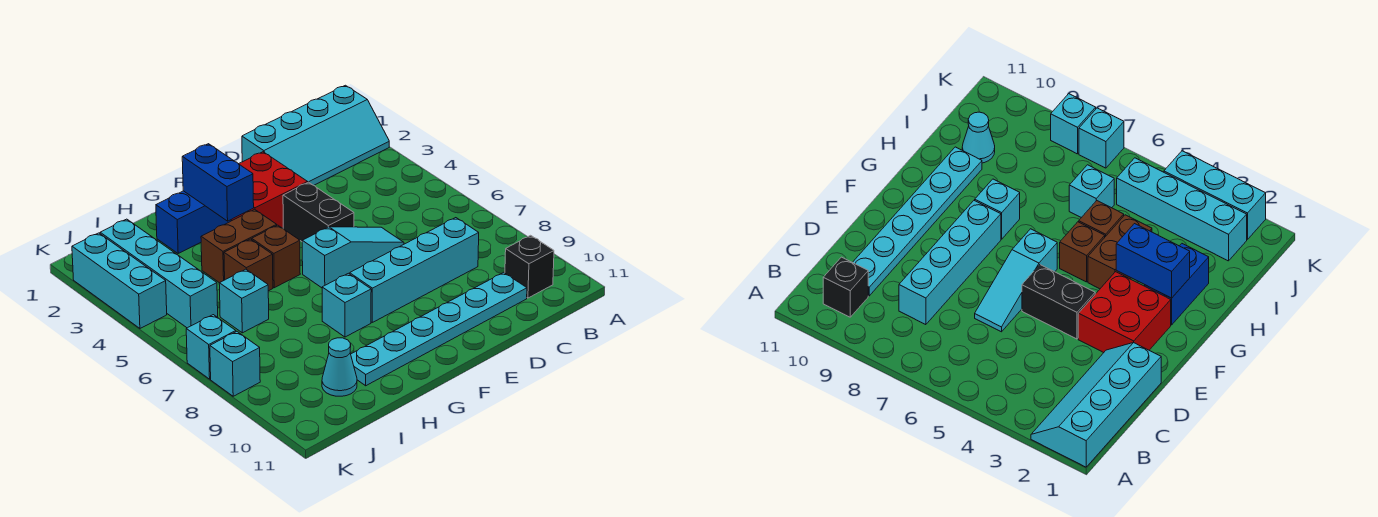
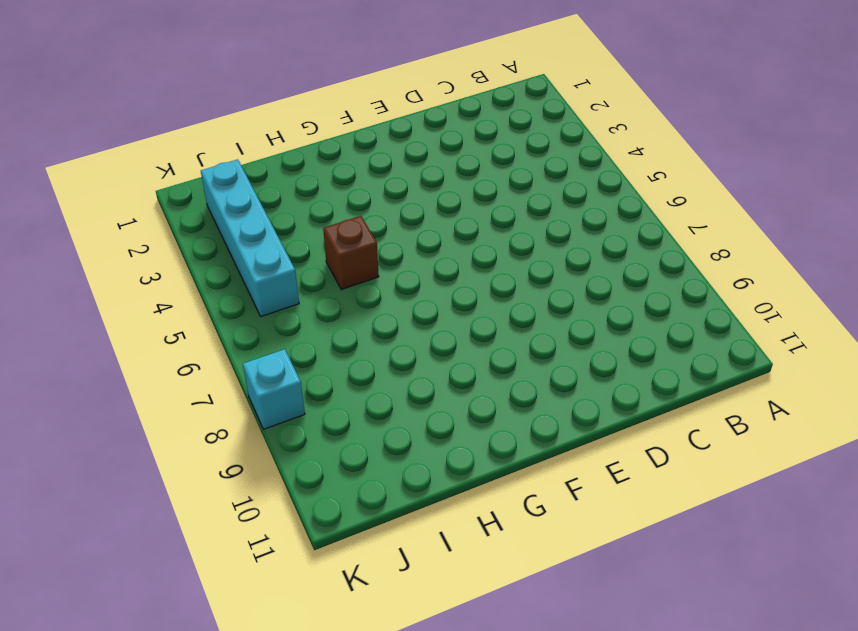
none -> cyan slope A1:D2 level 1 top 1
none -> black brick B10 level 1
none -> cyan brick C8:F8 level 1

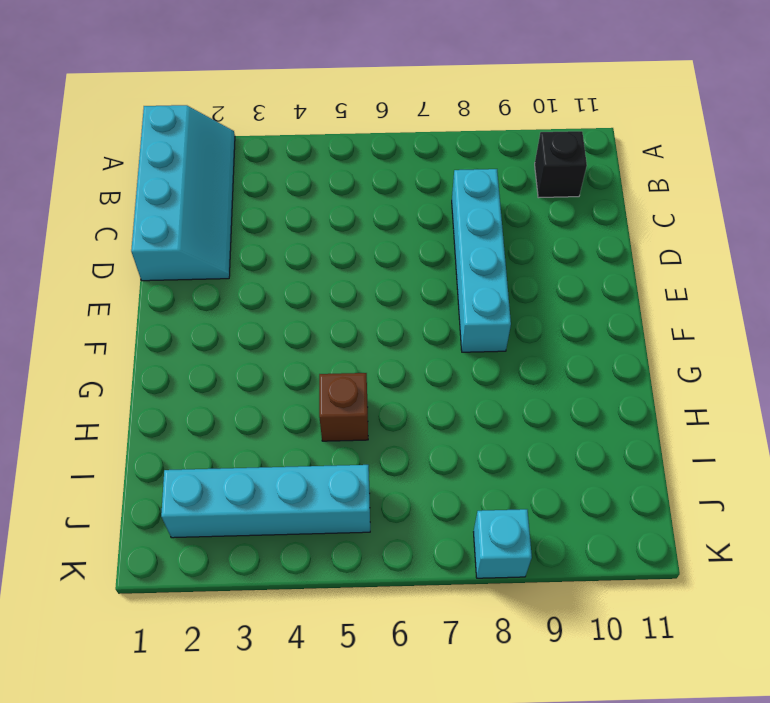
none -> cyan plate C10:H10 level 1
none -> cyan slope D6:F6 level 1 top F
none -> red brick E2:F3 level 1

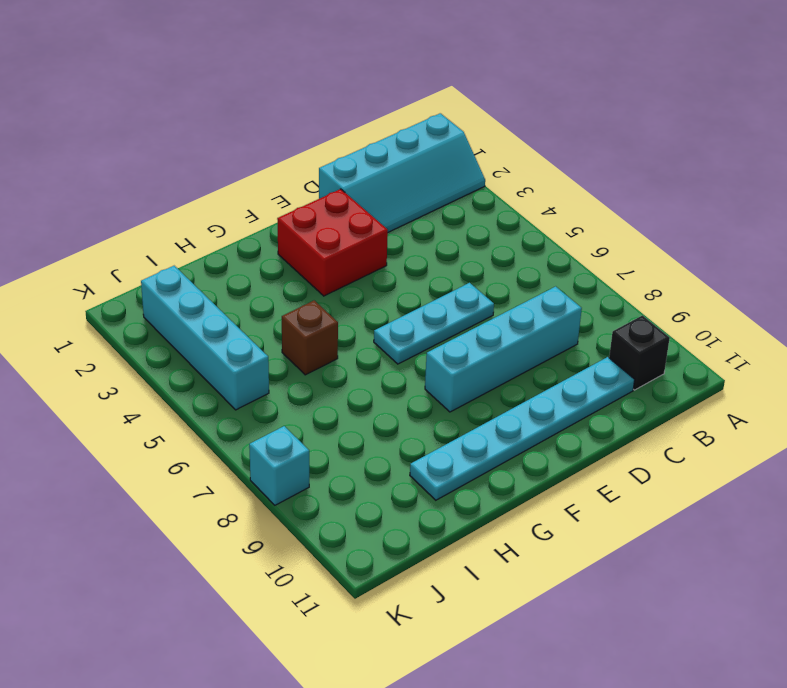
cyan plate D6:F6 level 1 -> cyan slope D6:F6 level 1 top F
none -> black brick E4:E5 level 1
none -> blue brick G2:H2 level 1
none -> brown brick G4:H4 level 1

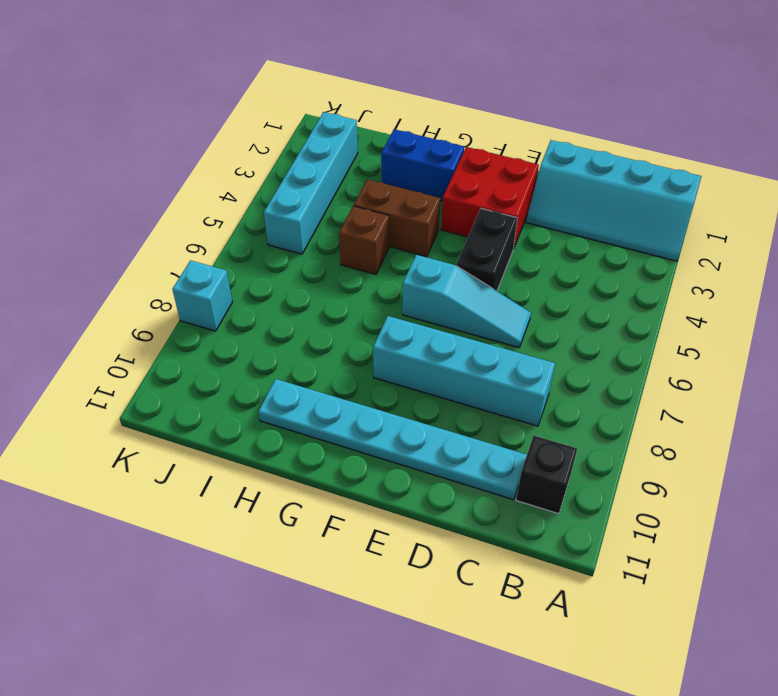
none -> brown brick G5 level 1
none -> cyan brick G8 level 1
none -> cyan brick I6 level 1

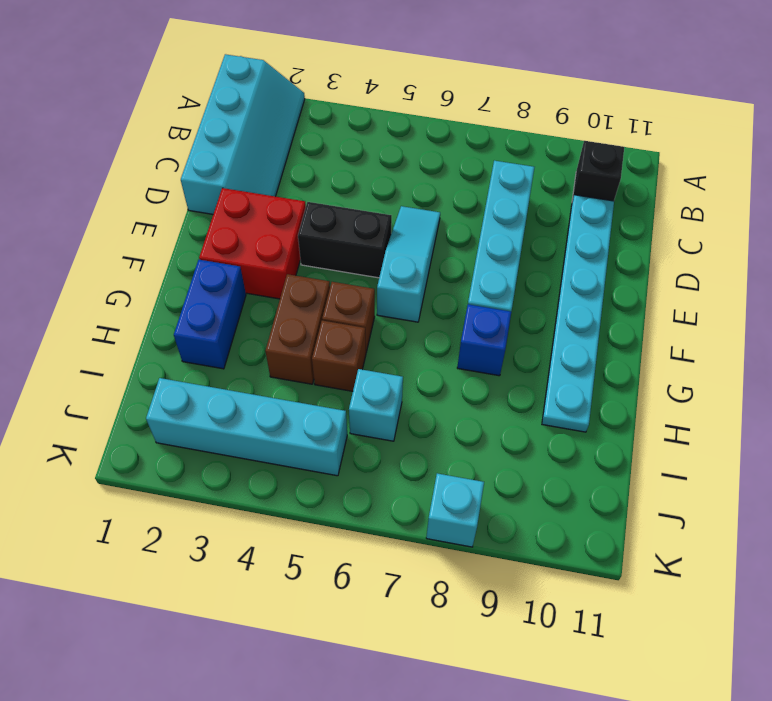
blue brick G8 level 1 -> cyan brick G8 level 1
none -> cyan cone I10 level 1
none -> cyan brick K2:K4 level 1
none -> cyan brick K7 level 1

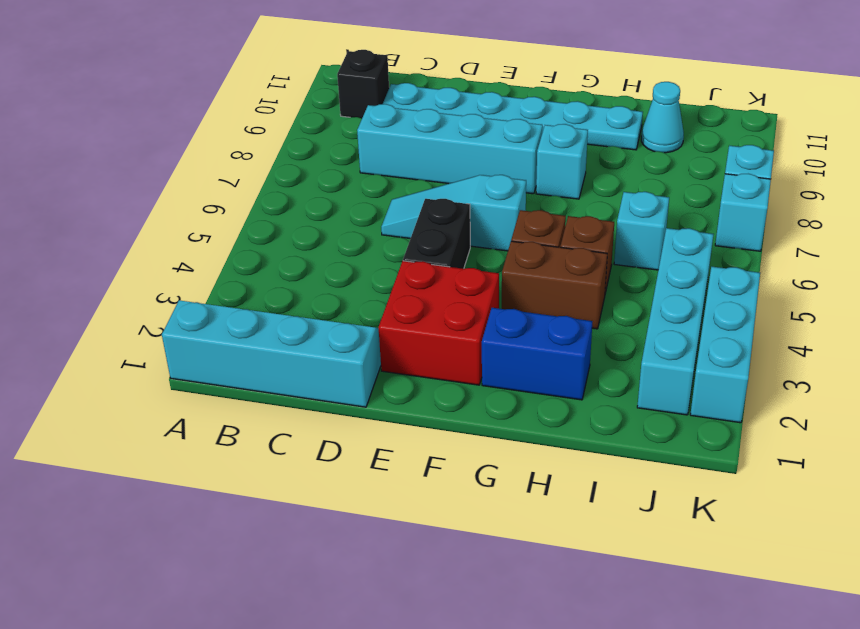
none -> blue brick G2:G3 level 2

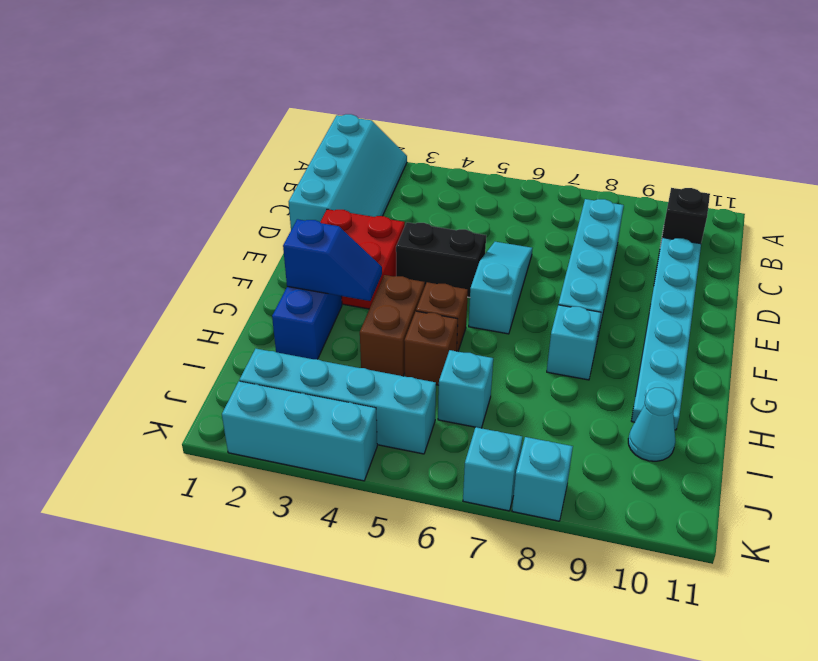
blue slope G2:G3 level 2 top 2 -> blue brick G2:G3 level 2

